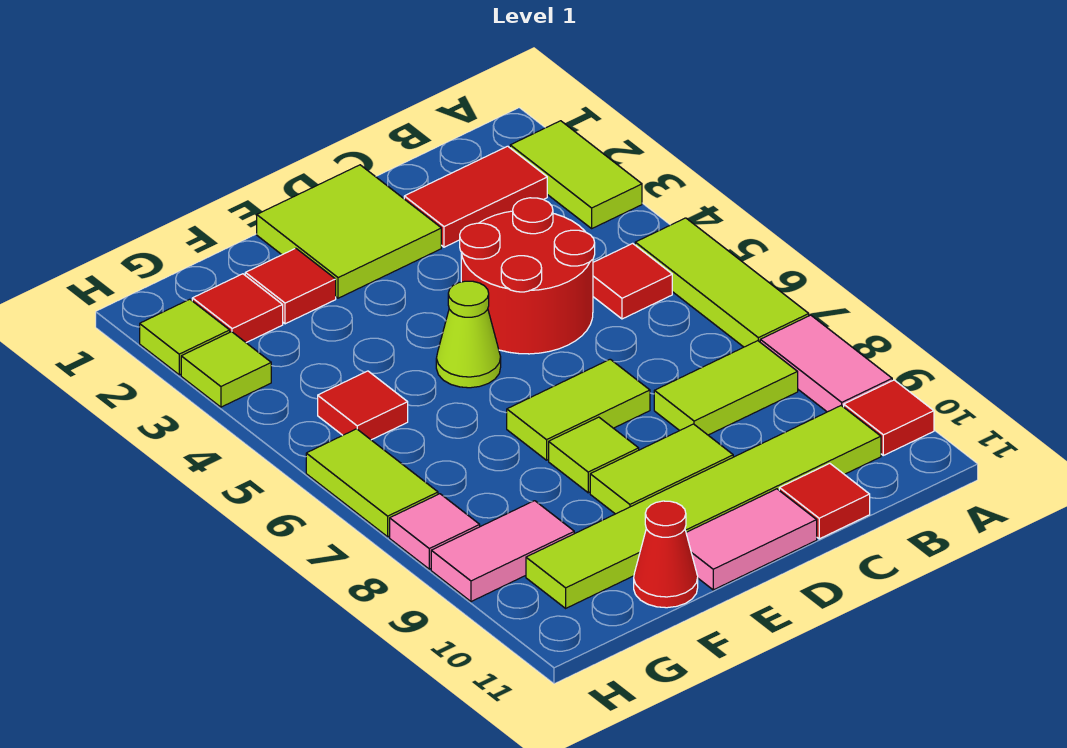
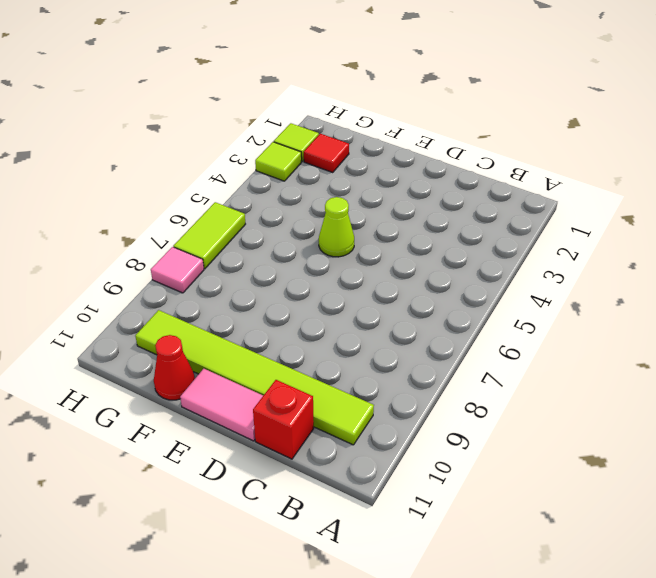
red brick C11 level 1 -> red tile C11 level 1
none -> lime tile A2:A3 level 1
none -> lime tile A5:A7 level 1
none -> pink tile A8:A9 level 1

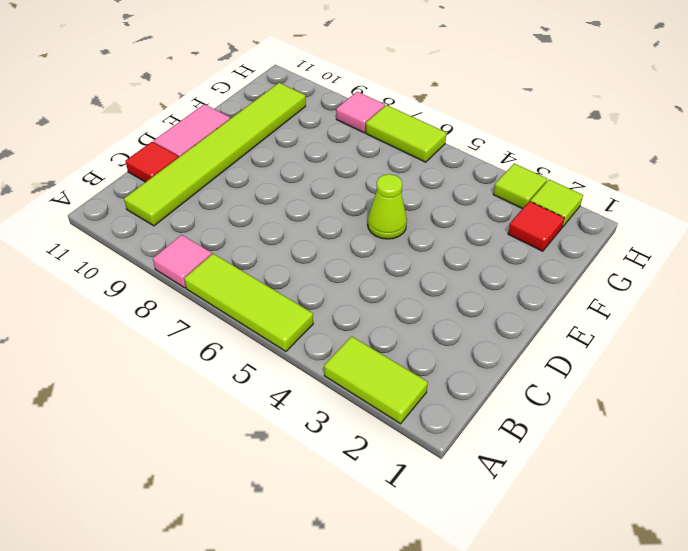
pink tile A8 level 1 -> pink tile A8:A9 level 1
none -> red tile A10 level 1
none -> red tile B2:C2 level 1
none -> red tile B5 level 1

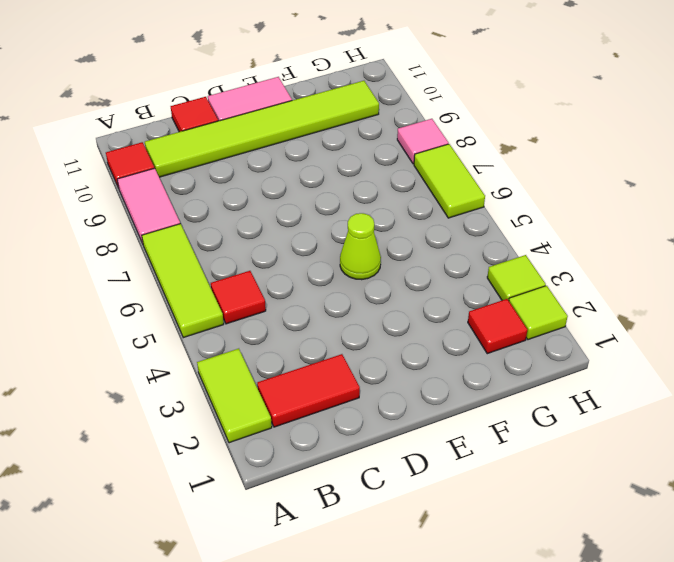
none -> lime tile B8:C8 level 1
none -> red round brick C4:D5 level 1
none -> lime tile D1:E2 level 1

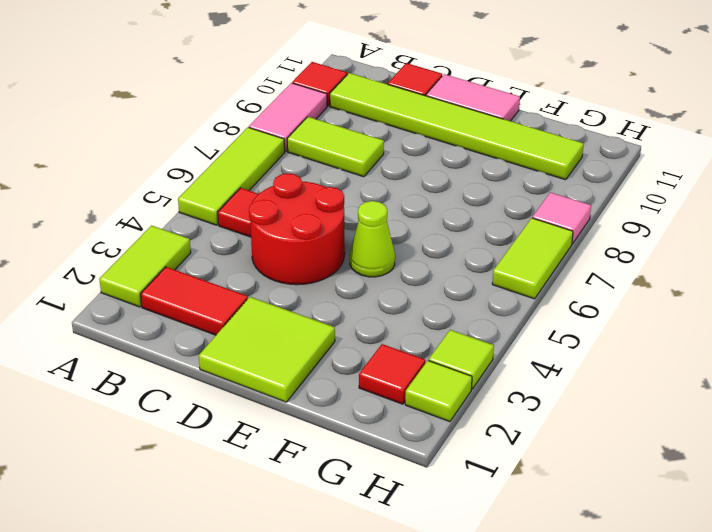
none -> lime tile D7:E7 level 1
none -> lime tile D9:E9 level 1
none -> lime tile E8 level 1

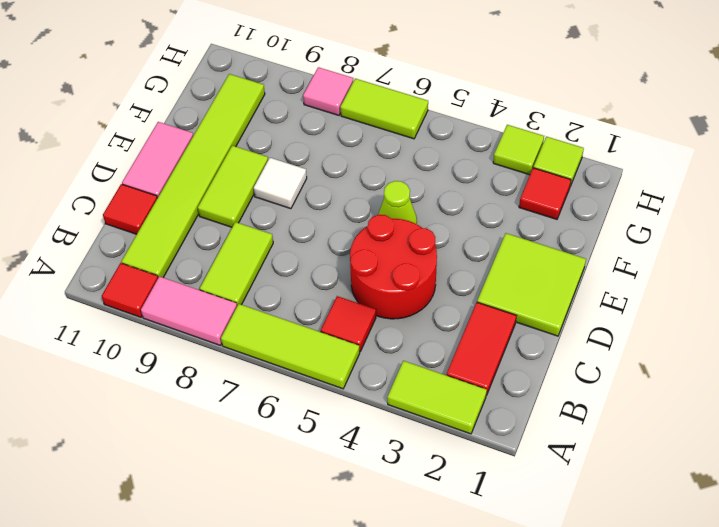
white tile E8 level 1 -> lime tile E8 level 1
none -> lime tile D7:E7 level 1
none -> red tile F2 level 1
none -> red cone F11 level 1

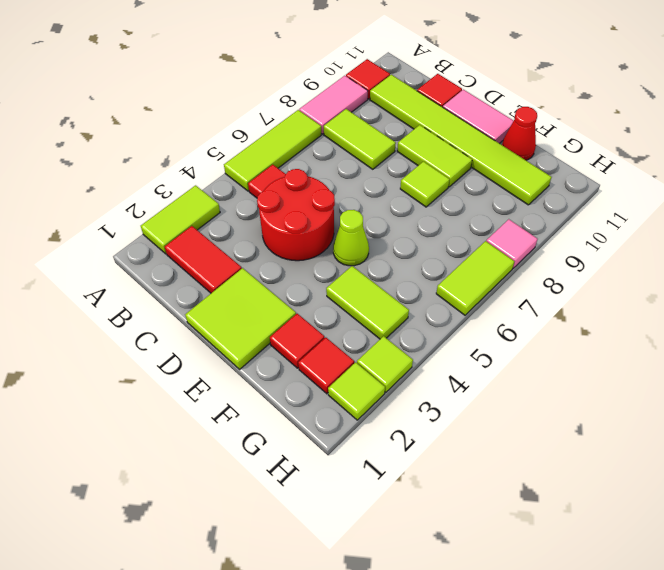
lime tile F4:G4 level 1 -> lime tile D7:E7 level 1
none -> red tile G5 level 1
none -> pink tile G9:H9 level 1

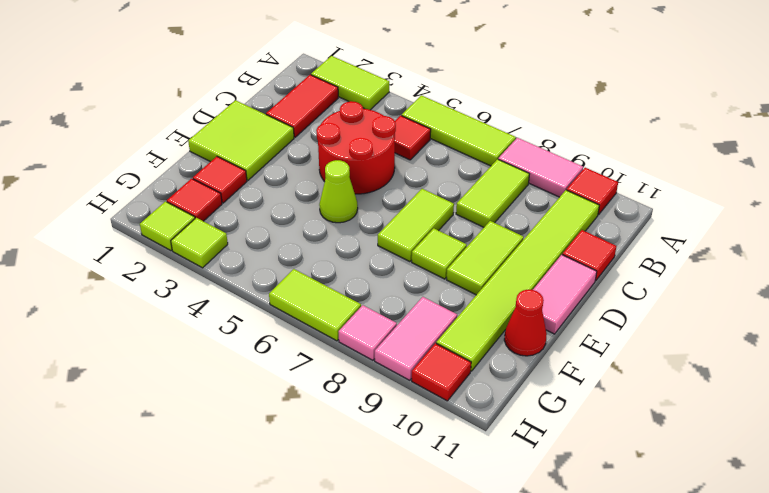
red tile H10 level 1 -> red tile G5 level 1

